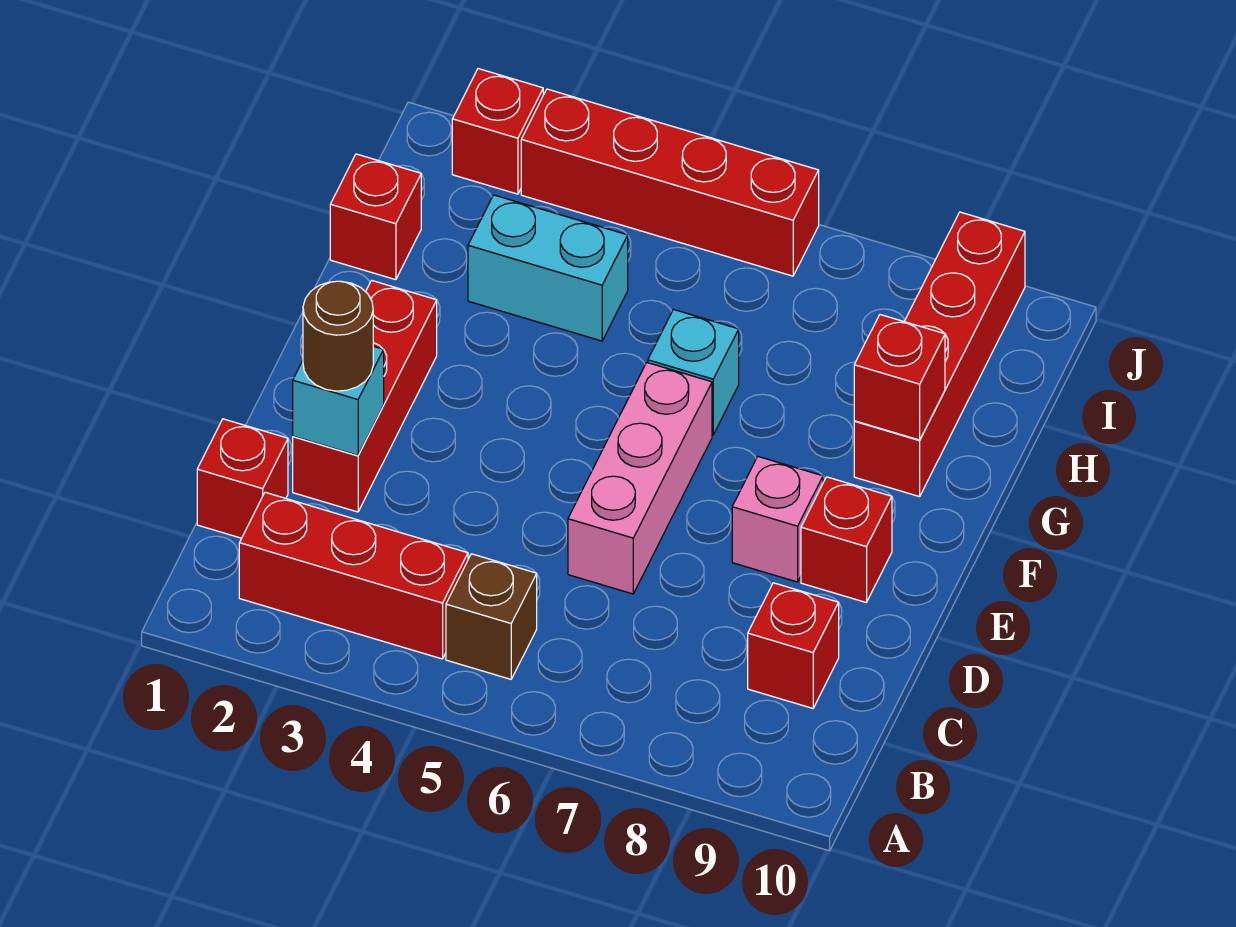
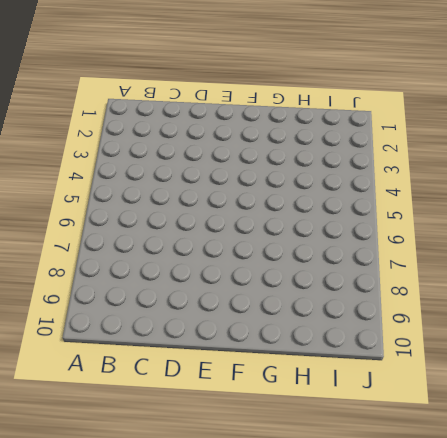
none -> red brick B2:B4 level 1
none -> brown brick B5 level 1
none -> red brick C1 level 1

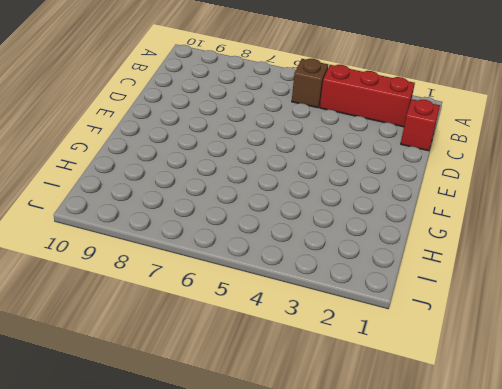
none -> red brick C9 level 1
none -> red brick D2:F2 level 1
none -> pink brick D6:F6 level 1

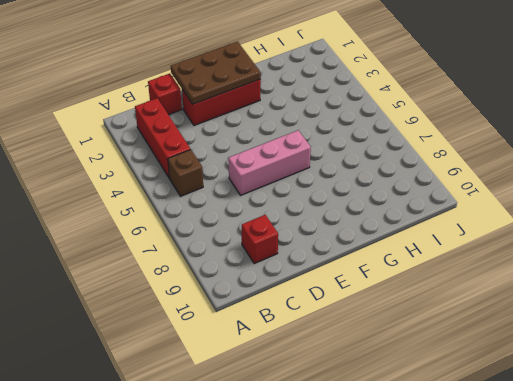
brown plate D1:F2 level 2 -> cyan brick D2 level 2
none -> pink brick E8 level 1
none -> red brick E9 level 1
none -> cyan brick G6 level 1

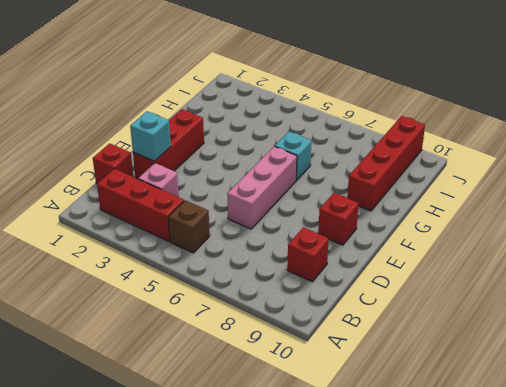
pink brick C3 level 1 -> pink brick E8 level 1
none -> red brick H1 level 1
none -> cyan brick H3:H4 level 1
none -> red brick J2 level 1

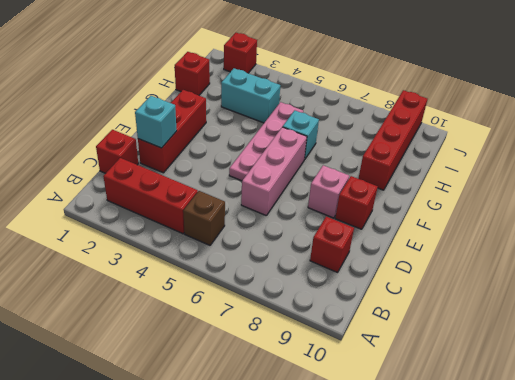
pink plate E5:H5 level 1 -> none
none -> red brick J3:J6 level 1
none -> red brick G9 level 2
none -> brown round brick D2 level 3

